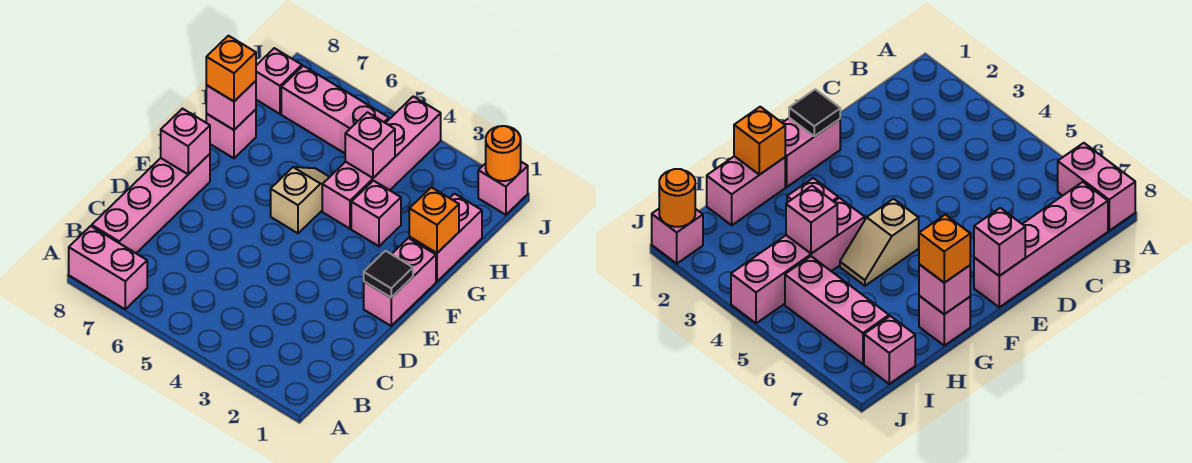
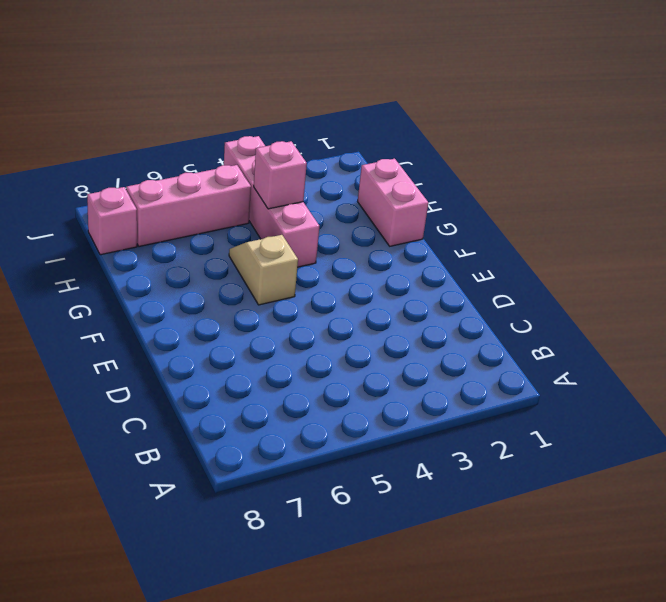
none -> pink brick A7:A8 level 1
none -> pink brick B8:E8 level 1
none -> pink brick E1:F1 level 1

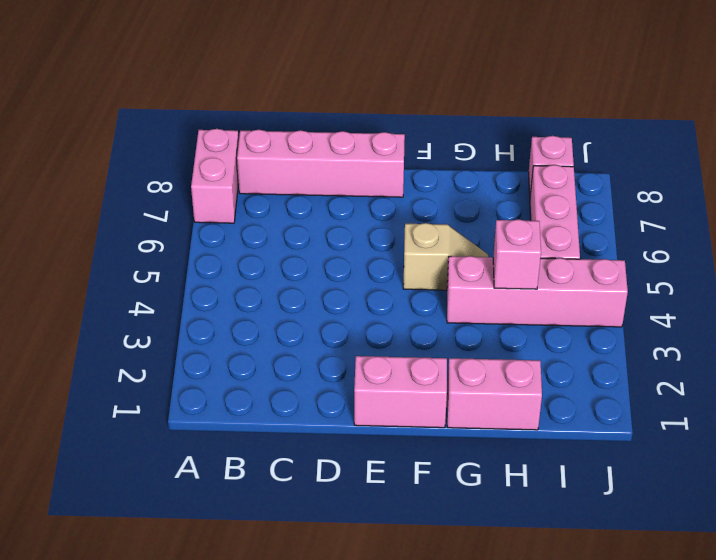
none -> pink brick G3 level 1
none -> pink brick G8 level 1
none -> pink brick J1 level 1

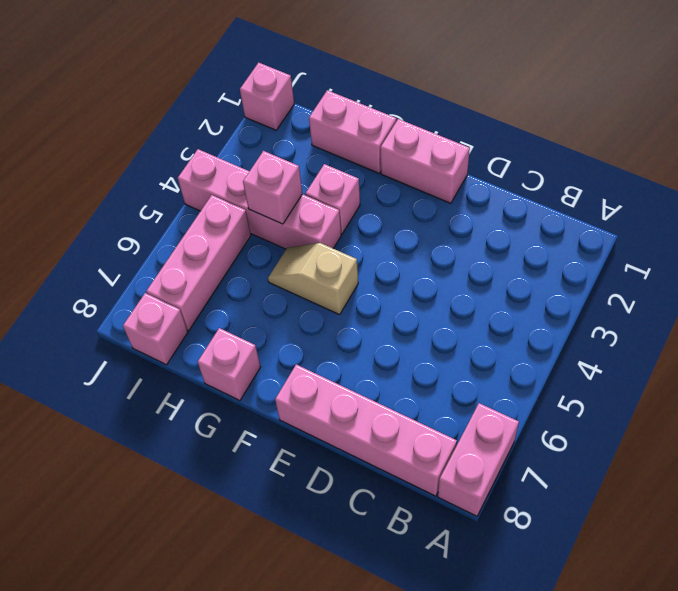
none -> black tile E1 level 2
none -> pink brick E8 level 2
none -> orange brick G1 level 2

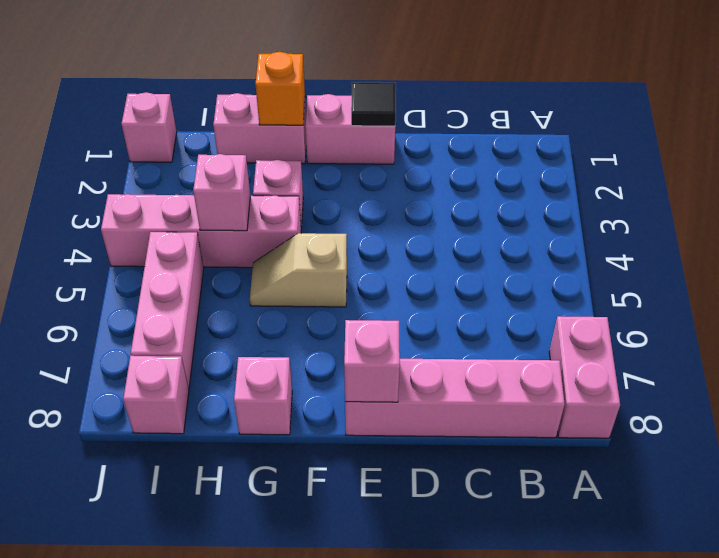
none -> pink brick G8 level 2
none -> orange round brick J1 level 2
none -> orange brick G8 level 3

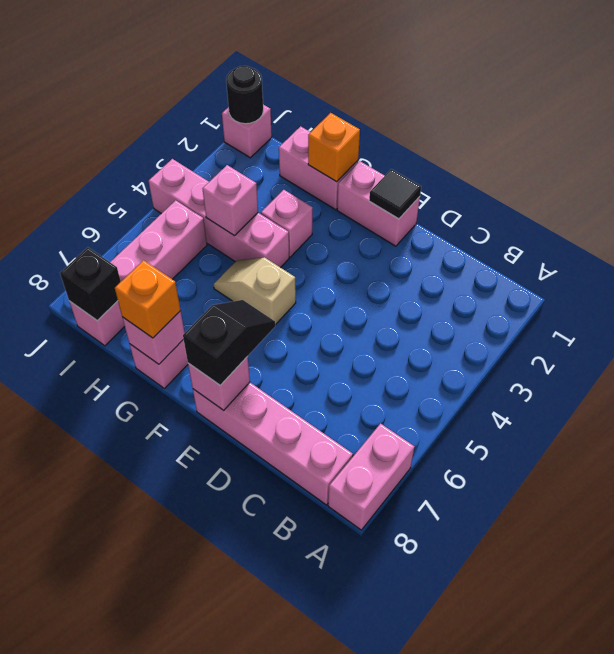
black slope E7:E8 level 3 top 8 -> none
black brick I8 level 2 -> none
black round brick J1 level 2 -> orange round brick J1 level 2

